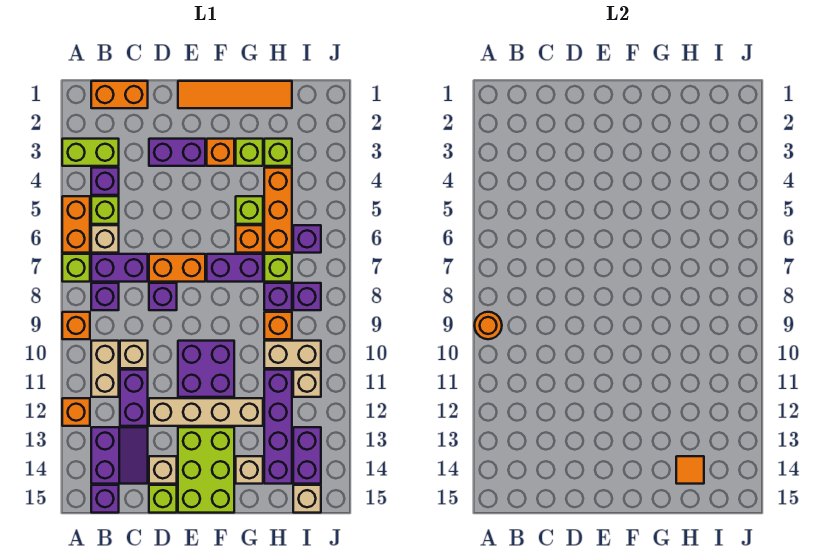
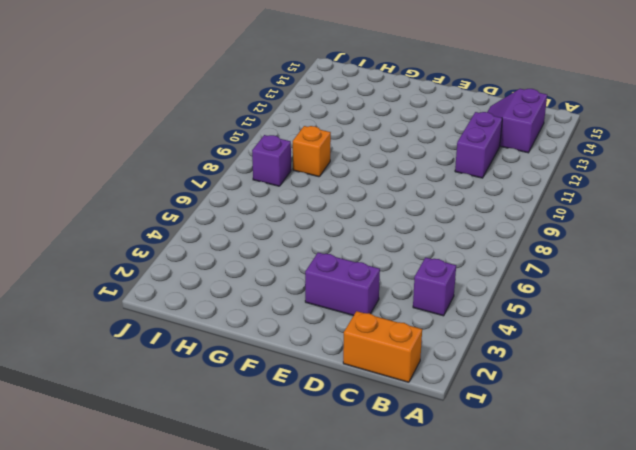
none -> lime brick A3:B3 level 1
none -> orange brick A5:A6 level 1
none -> lime brick A7 level 1
none -> orange brick A9 level 1

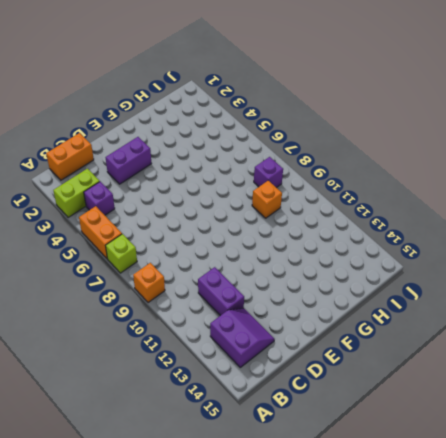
none -> orange brick A12 level 1
none -> lime brick B5 level 1
none -> tan brick B6 level 1
none -> purple brick B7:C7 level 1

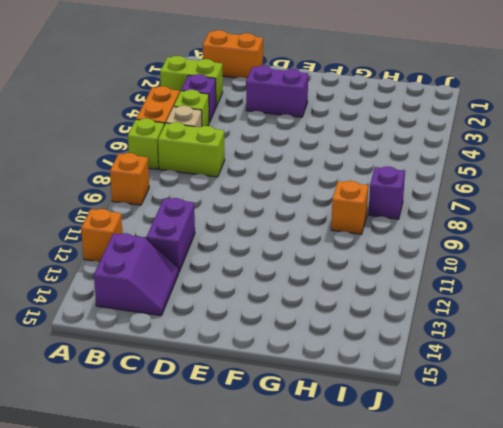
lime brick B7:C7 level 1 -> purple brick B7:C7 level 1
none -> purple brick B8 level 1
none -> tan brick B10:B11 level 1
none -> purple brick B15 level 1
none -> tan brick C10 level 1

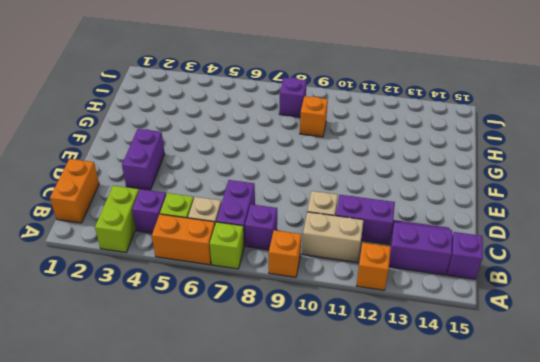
none -> orange brick D7:E7 level 1
none -> purple brick D8 level 1
none -> tan brick D12:G12 level 1
none -> tan brick D14 level 1

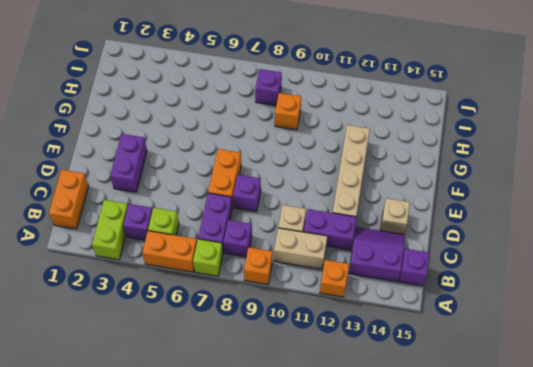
none -> tan brick B6 level 1
none -> lime brick D15 level 1
none -> orange tile E1:H1 level 1
none -> purple brick E10:F11 level 1

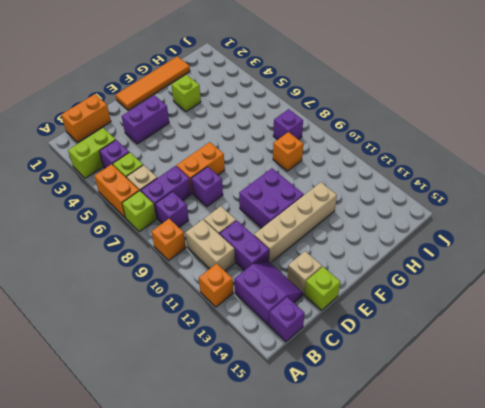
none -> lime brick E13:F15 level 1
none -> orange brick F3 level 1
none -> purple brick F7:G7 level 1
none -> lime brick G5 level 1

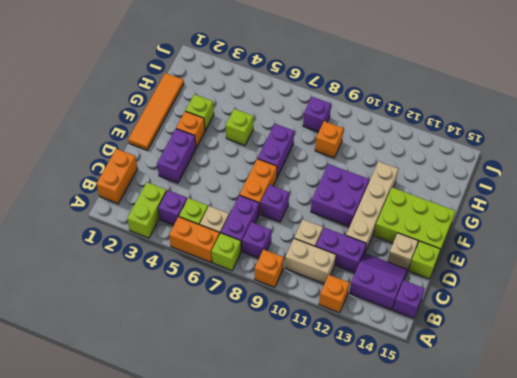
none -> orange brick G6 level 1
none -> tan brick G14 level 1
none -> lime brick H3 level 1
none -> orange brick H4:H6 level 1

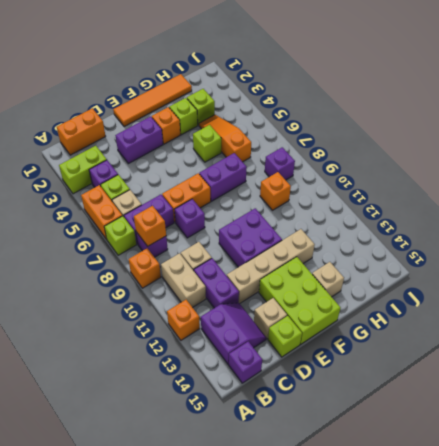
orange brick B8 level 2 -> orange brick G6 level 1
orange slope H4:H6 level 1 top 6 -> orange brick H4:H6 level 1
none -> lime brick H7 level 1
none -> purple brick H8 level 1
none -> tan brick H10:I10 level 1
none -> purple brick H11:H14 level 1

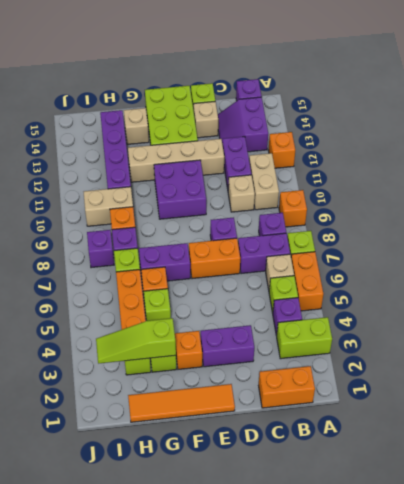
lime slope G3:I3 level 2 top G -> none
none -> purple brick I6 level 1
none -> tan brick I11 level 1
none -> purple brick I13:I14 level 1
none -> tan brick I15 level 1

